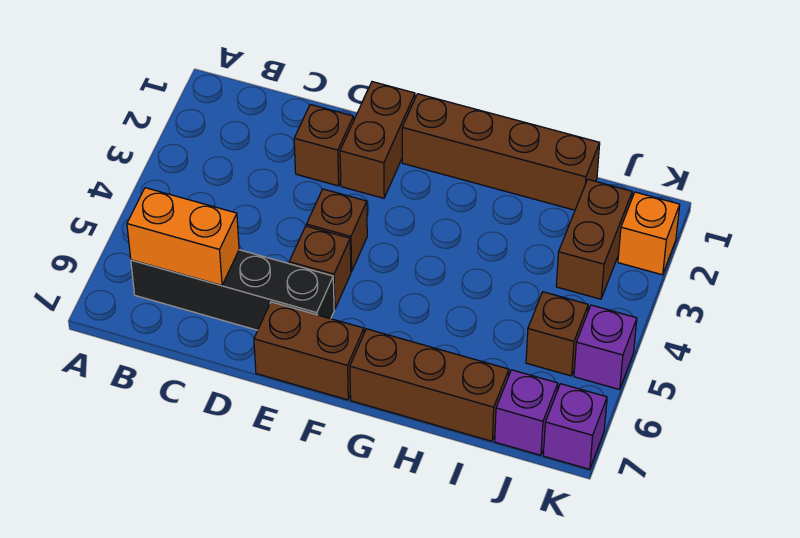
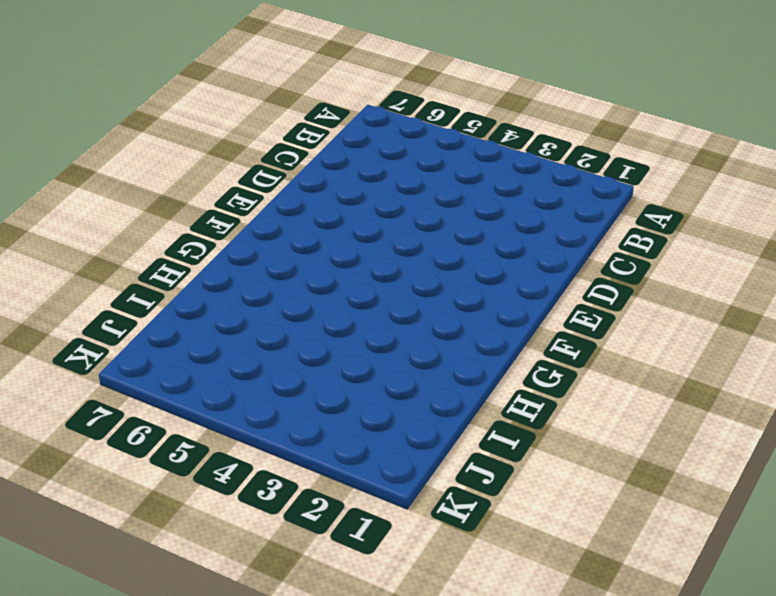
none -> black brick B6:E6 level 1
none -> brown brick D2 level 1
none -> brown brick E1:E2 level 1

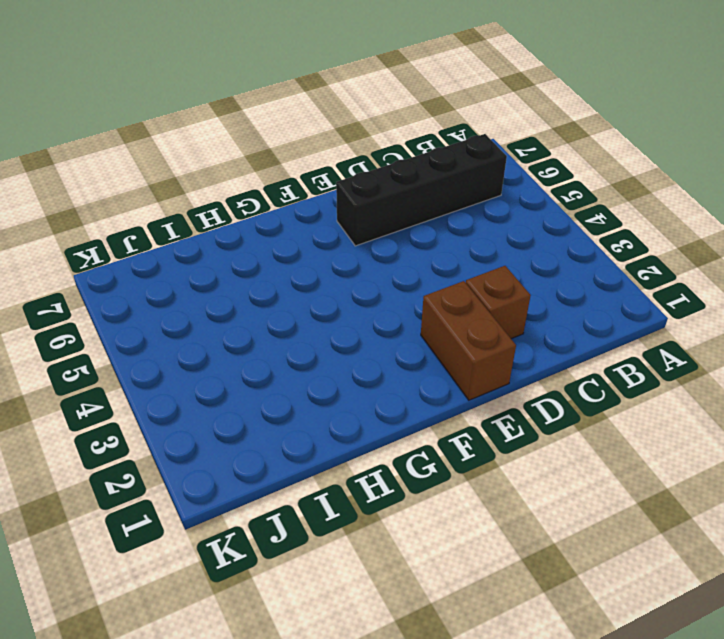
none -> brown brick E4 level 1
none -> brown brick E5 level 1
none -> brown brick E7:F7 level 1

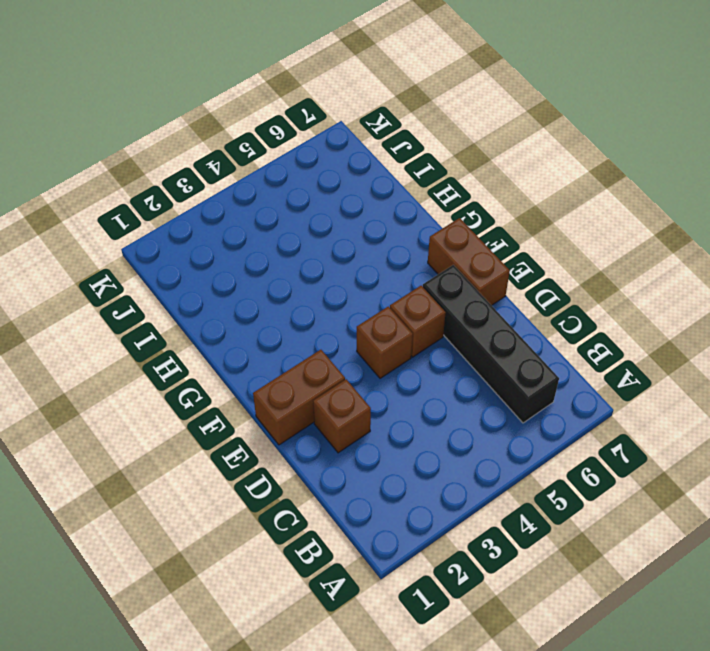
none -> brown brick F1:I1 level 1
none -> brown brick G7:I7 level 1
none -> brown brick J2:J3 level 1

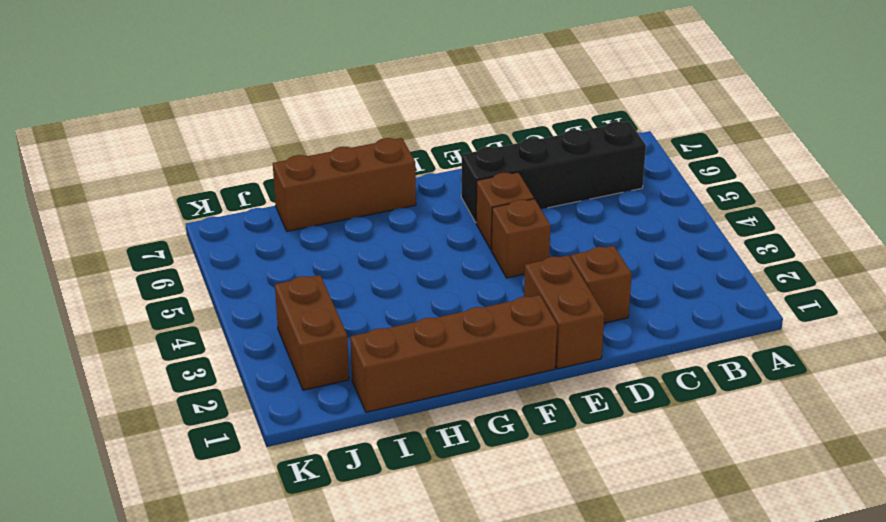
none -> brown brick E7:F7 level 1
none -> brown brick J5 level 1
none -> purple brick J7 level 1

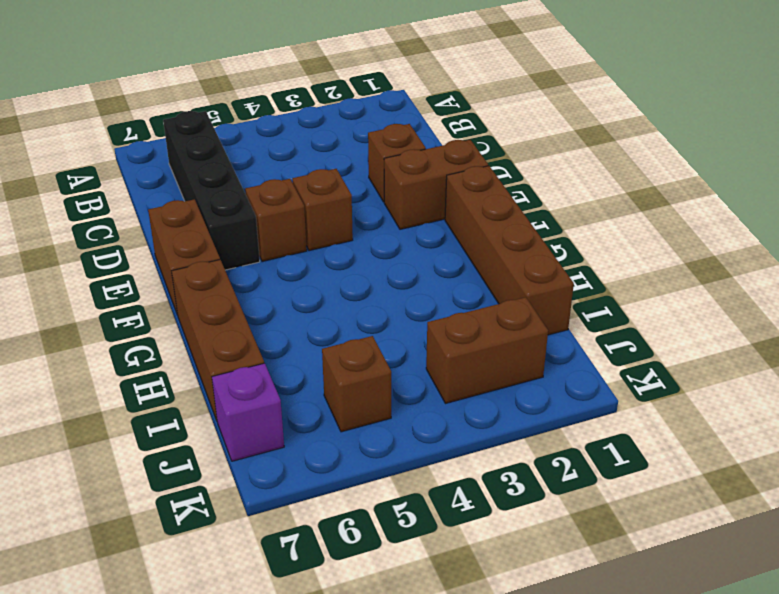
none -> orange brick K2 level 1
none -> purple brick K5 level 1
none -> purple brick K7 level 1

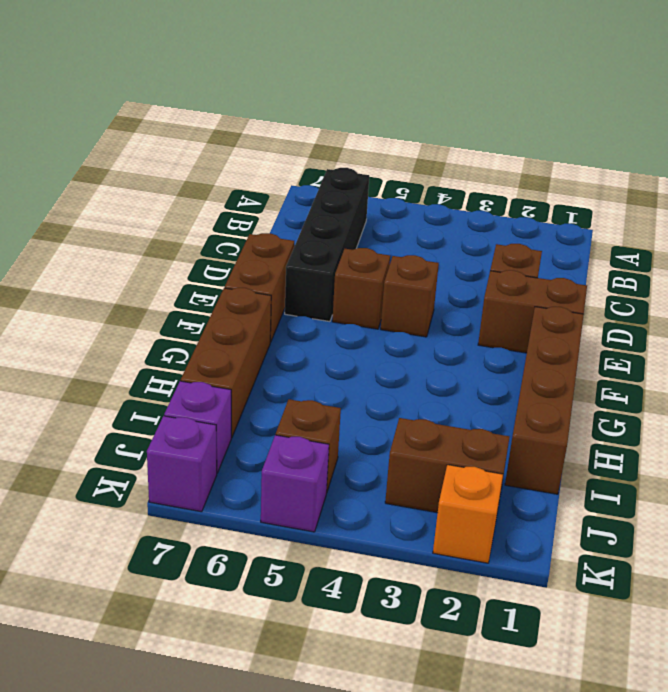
none -> orange brick B6:C6 level 2

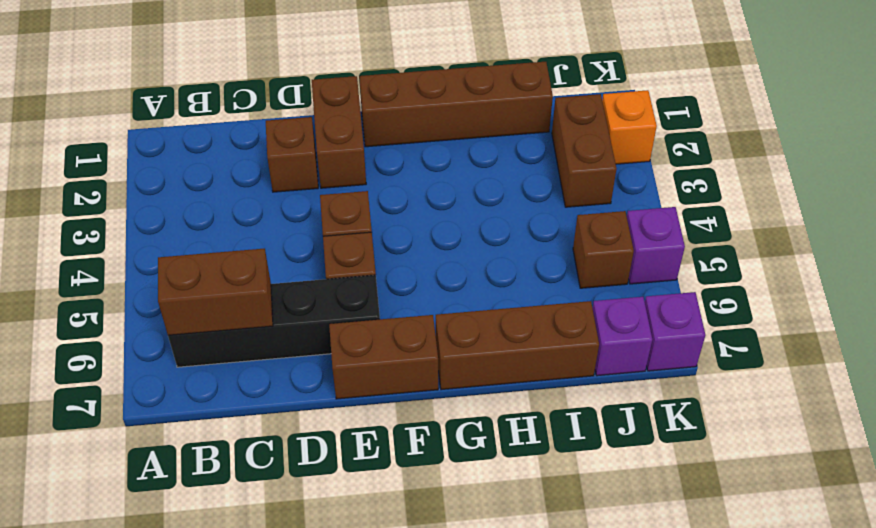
brown brick B6:C6 level 2 -> orange brick B6:C6 level 2

